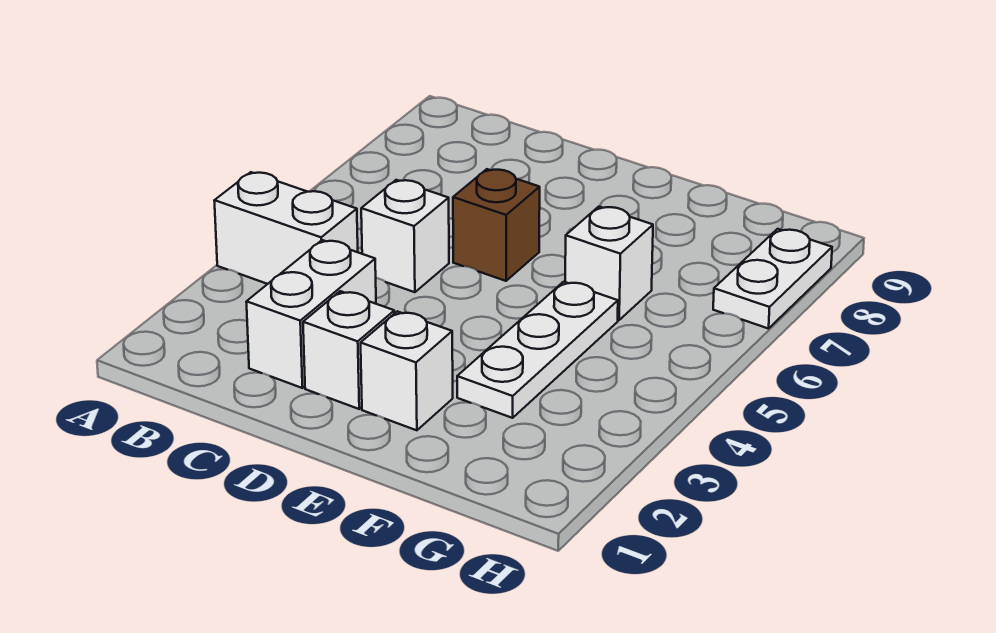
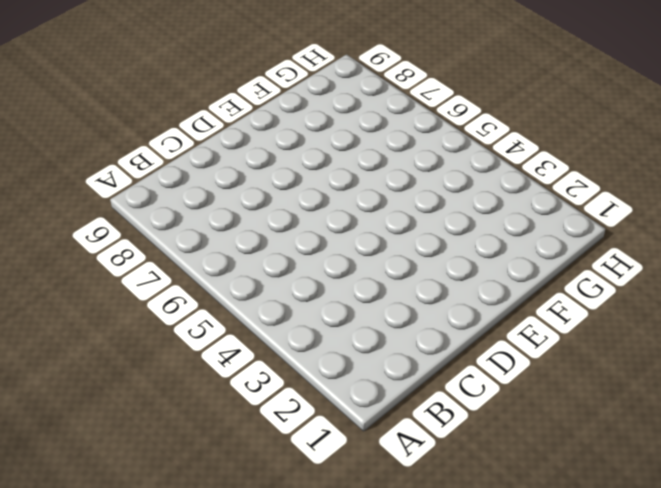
none -> white brick A4:B4 level 1
none -> white brick C2:C3 level 1

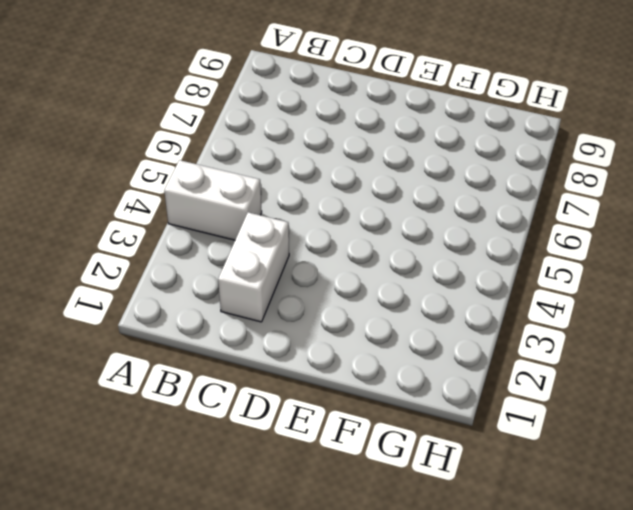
none -> white brick C5 level 1
none -> white brick D2 level 1

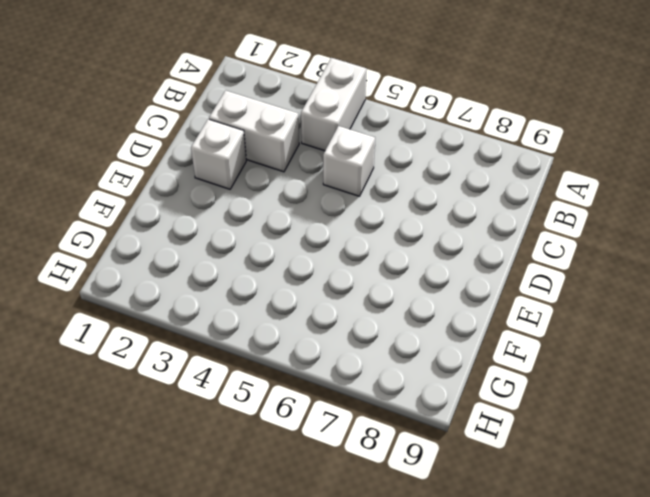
none -> brown brick D6 level 1
none -> white brick E2 level 1

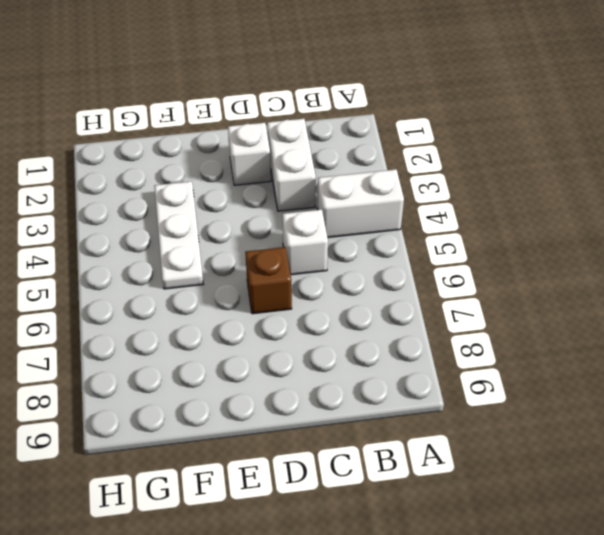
none -> white brick E2 level 1
none -> white brick F6 level 1

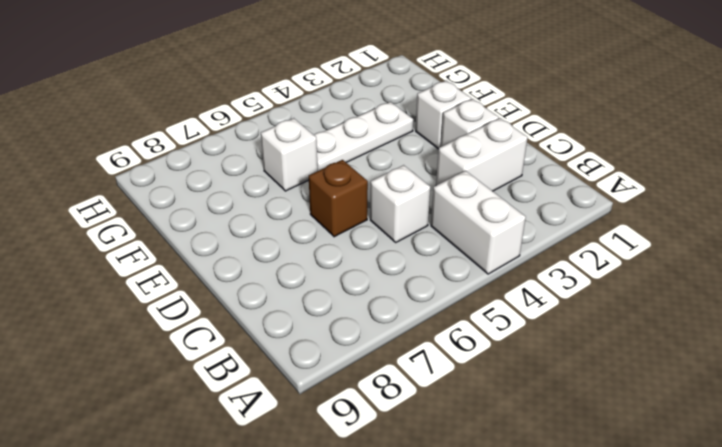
none -> white plate H7:H8 level 1

